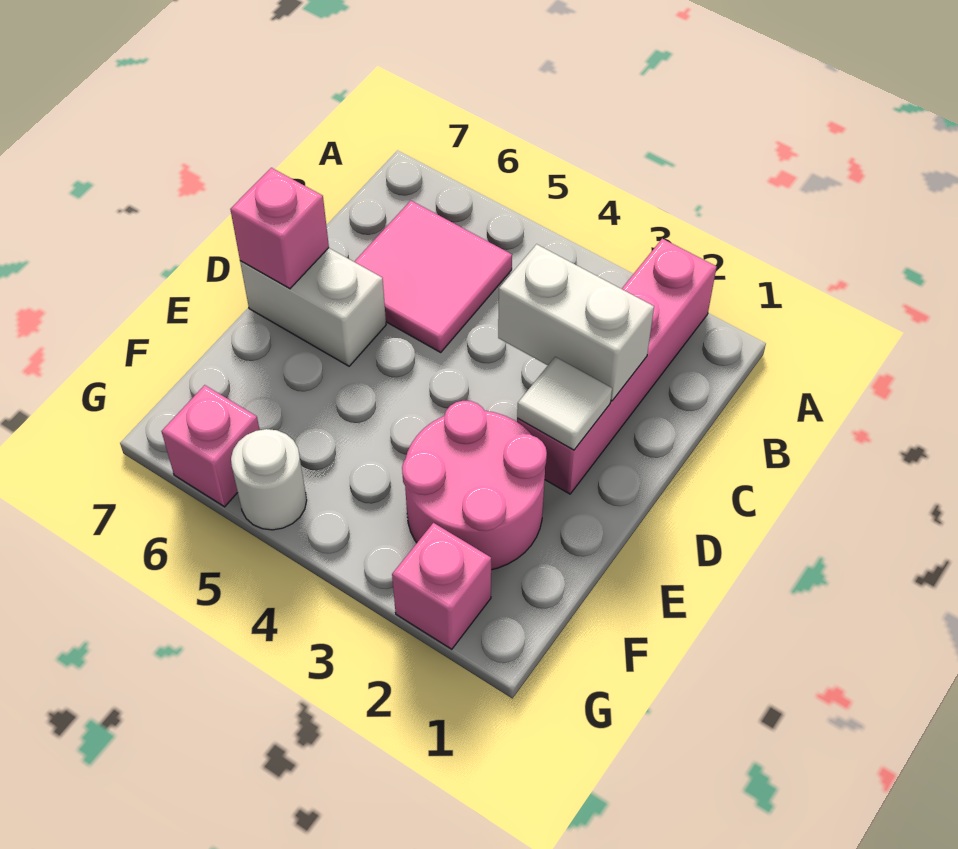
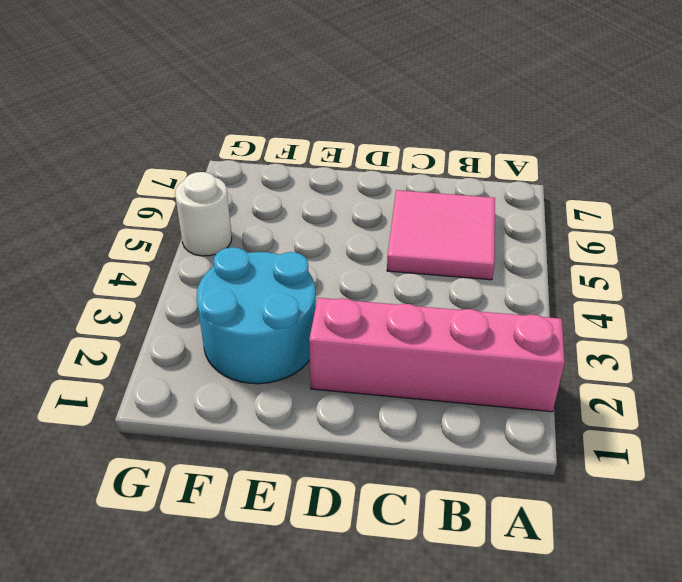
cyan round brick E2:F3 level 1 -> pink round brick E2:F3 level 1
none -> white brick D6:D7 level 1
none -> pink brick G2 level 1

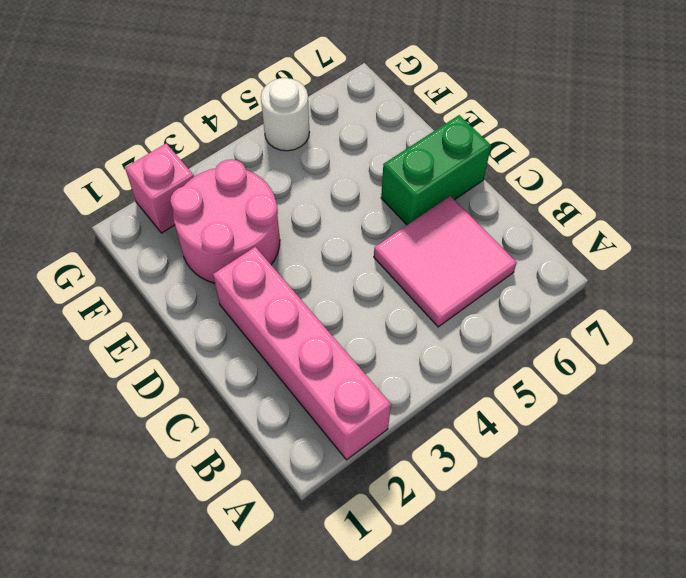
green brick D6:D7 level 1 -> white brick D6:D7 level 1
none -> pink brick G6 level 1
none -> white brick C2:C3 level 2

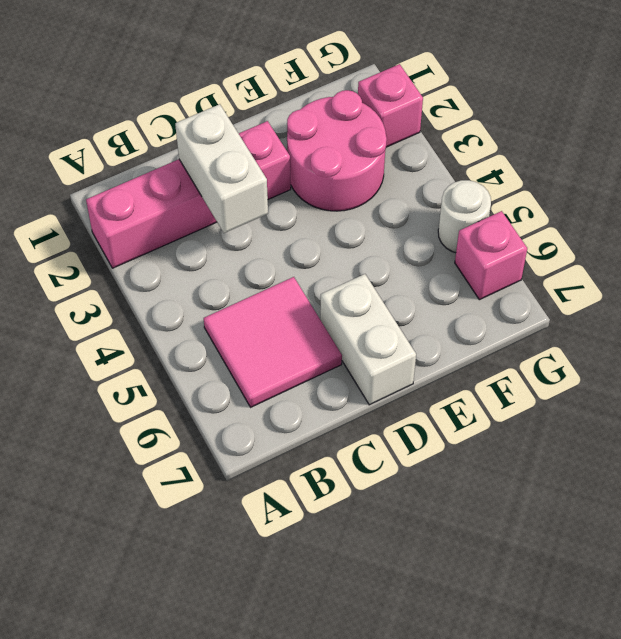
none -> white tile D2 level 2
none -> pink brick D7 level 2

